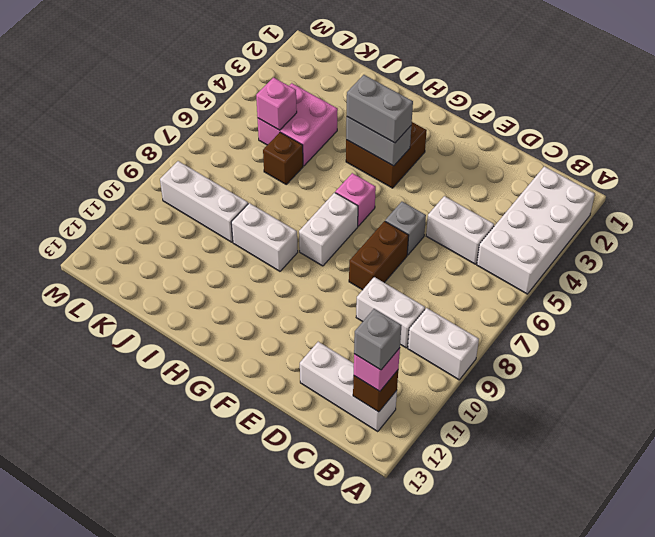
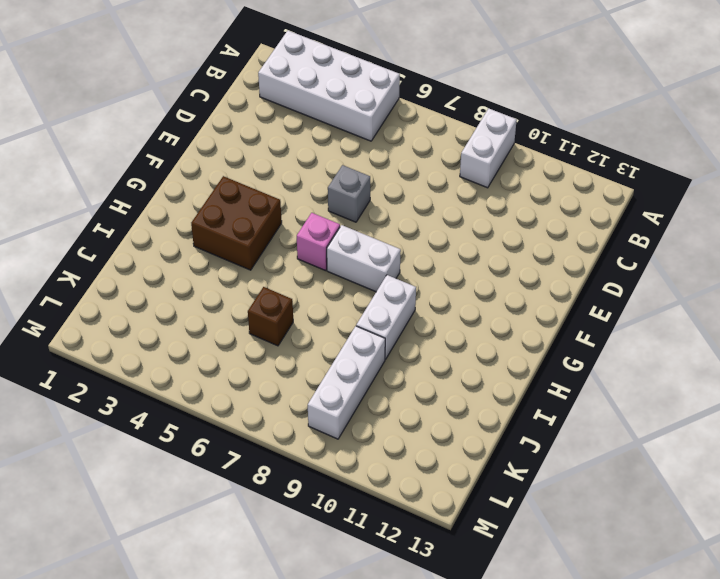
none -> white brick B12:D12 level 1
none -> white brick C5:D5 level 1
none -> white brick C9:D9 level 1

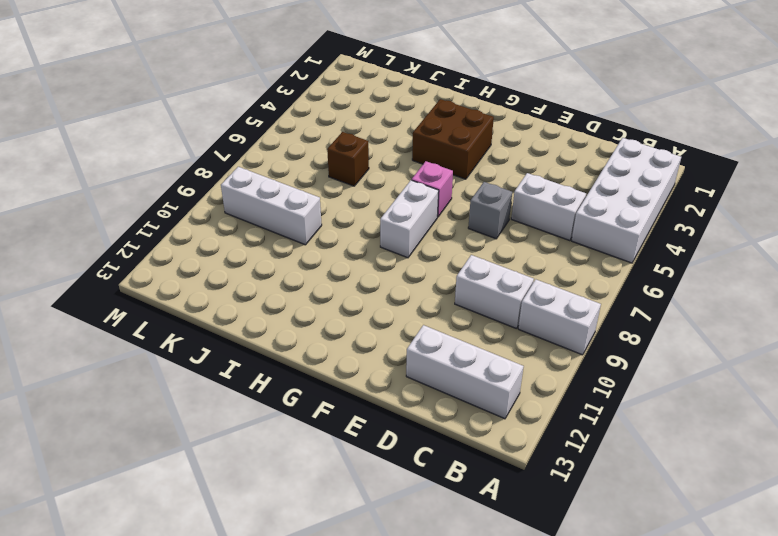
none -> brown brick E7:E8 level 1
none -> white brick H9:I9 level 1
none -> pink brick J4:K5 level 1

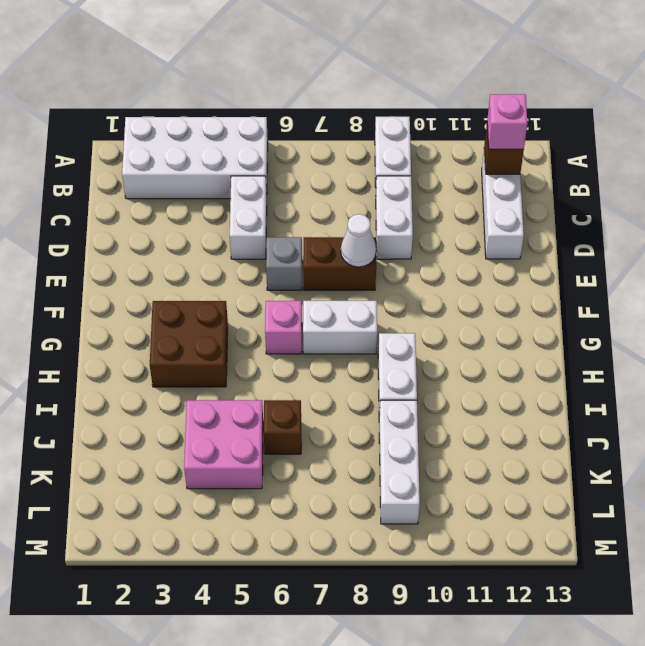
white cone E8 level 2 -> none
none -> grey brick G4:H4 level 2
none -> pink brick K5 level 2
none -> grey brick G4:H4 level 3

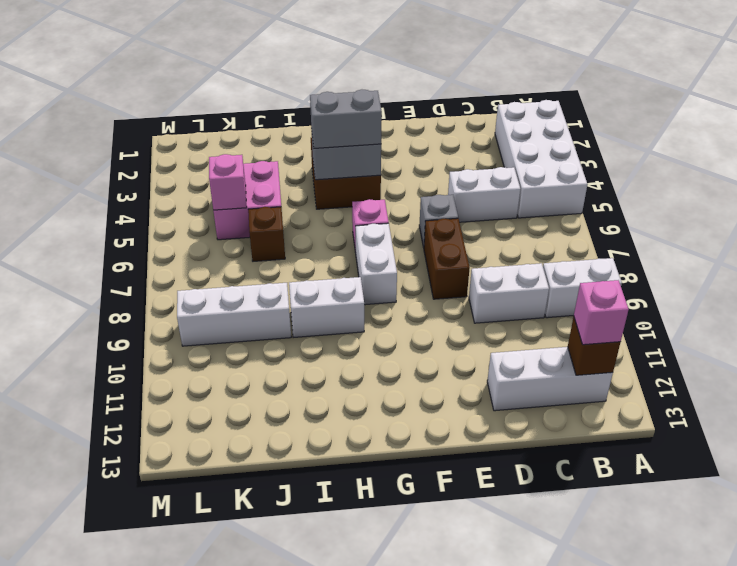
none -> grey brick B12 level 4

